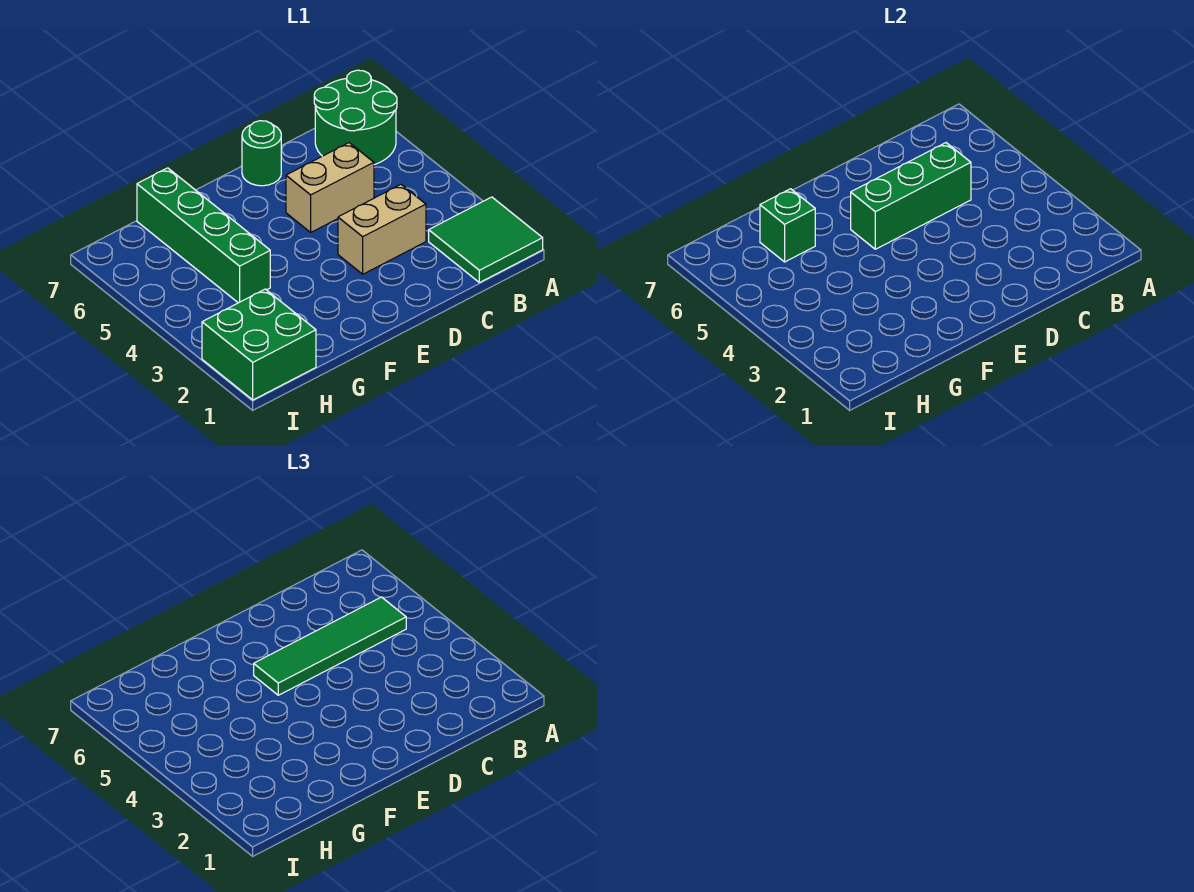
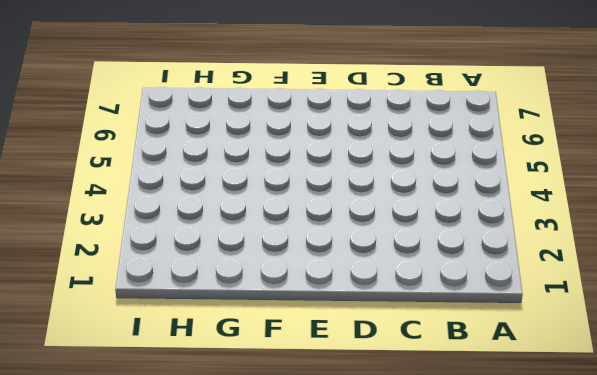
none -> green tile A1:B2 level 1
none -> green round brick A6:B7 level 1

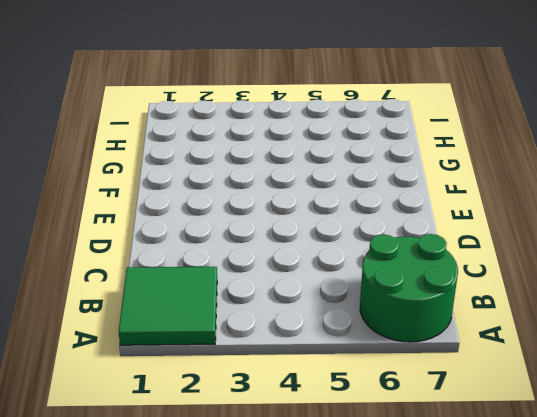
none -> tan brick C3:D3 level 1
none -> tan brick C5:D5 level 1

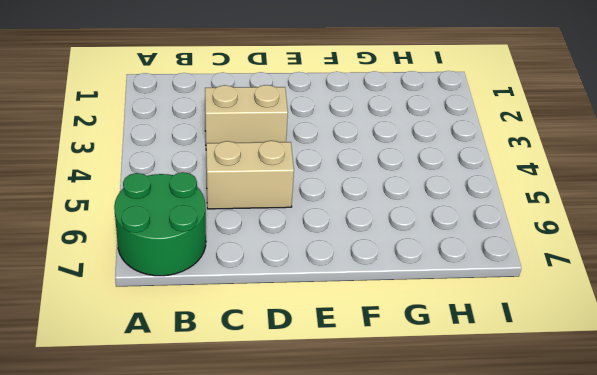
none -> green tile A1:B2 level 1
none -> green round brick D7 level 1

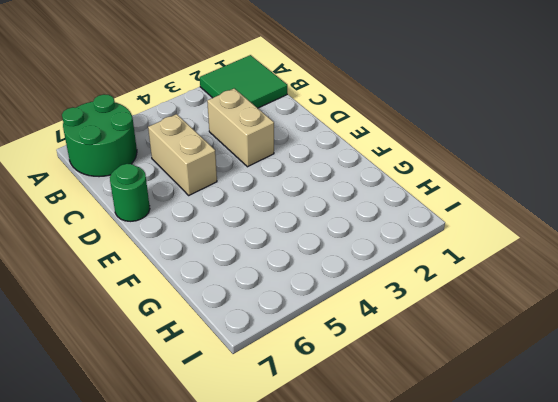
none -> green brick G4:G7 level 1
none -> green brick H1:I2 level 1

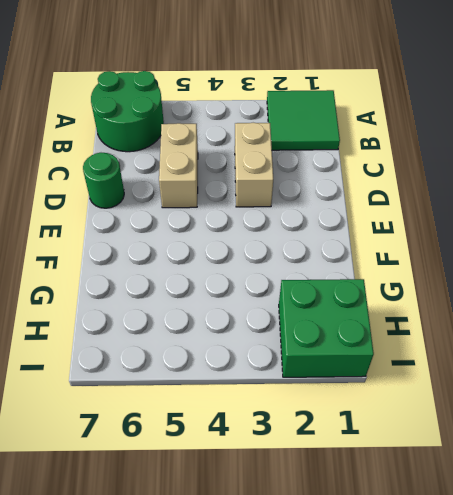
none -> green brick G4:G7 level 1
none -> green brick C5:E5 level 2

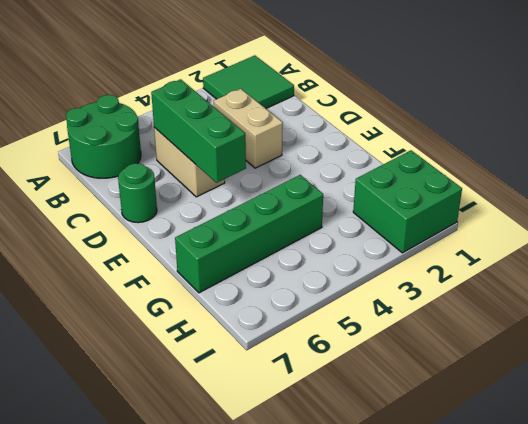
none -> green brick G6 level 2
none -> green tile B5:E5 level 3

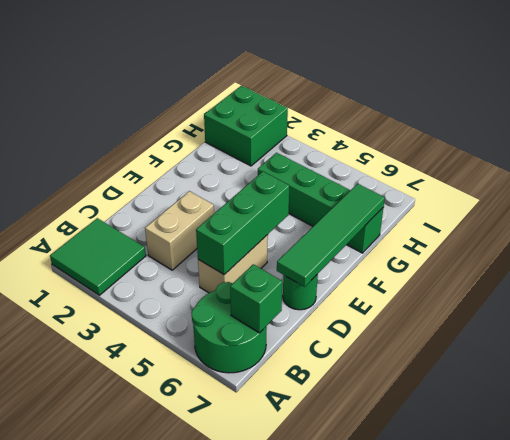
green brick B7 level 2 -> green brick G6 level 2
green tile D7:G7 level 2 -> green tile B5:E5 level 3

